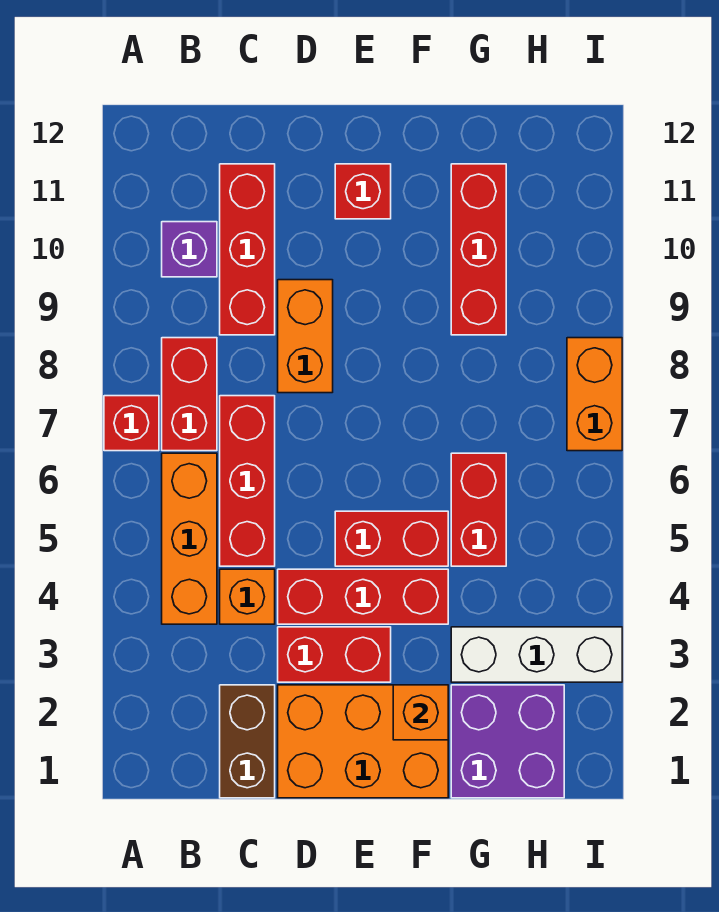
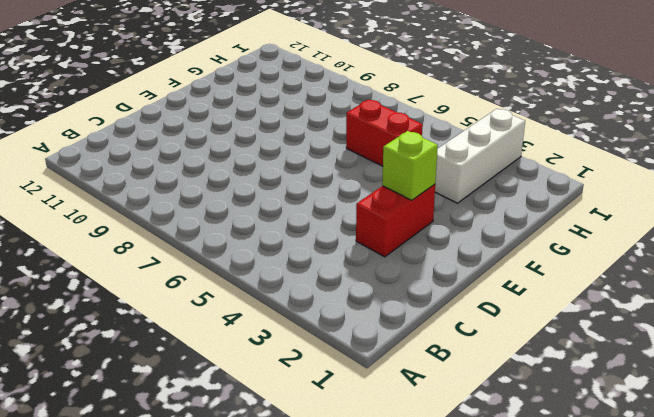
lime brick E3 level 2 -> none
none -> red brick A7 level 1
none -> orange brick B4:B6 level 1
none -> red brick B7:B8 level 1

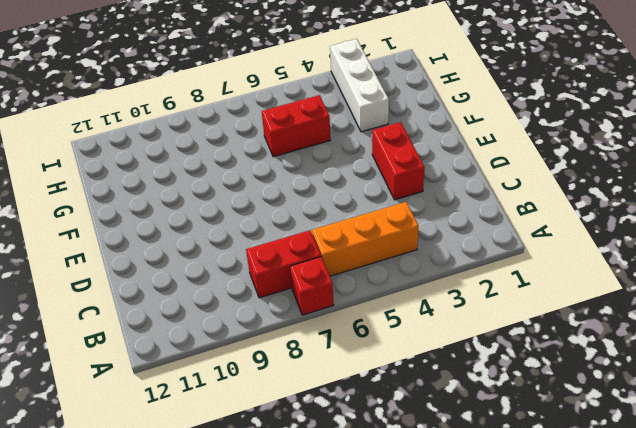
none -> purple brick B10 level 1
none -> brown brick C1:C2 level 1
none -> orange brick C4 level 1

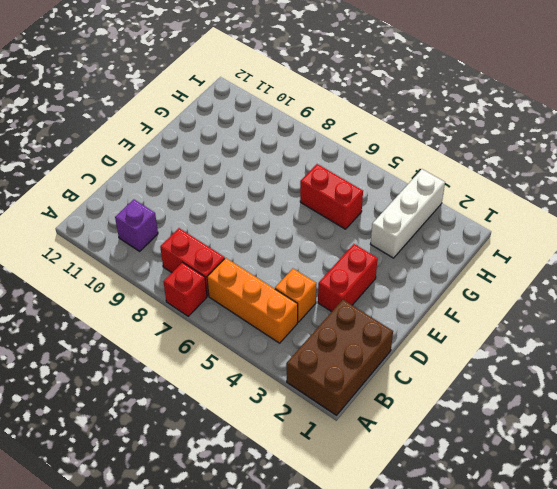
brown brick A1:C2 level 1 -> brown brick C1:C2 level 1
none -> red brick C5:C7 level 1
none -> red brick C9:C11 level 1
none -> orange brick D1:F2 level 1

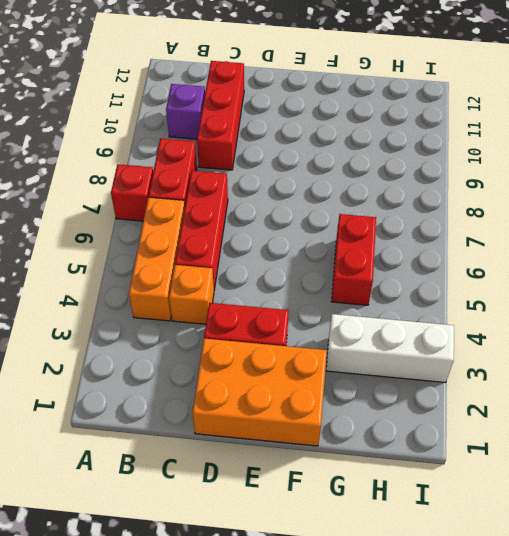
none -> brown brick C1:C2 level 1
none -> red brick D4:F4 level 1
none -> orange brick D8:D9 level 1

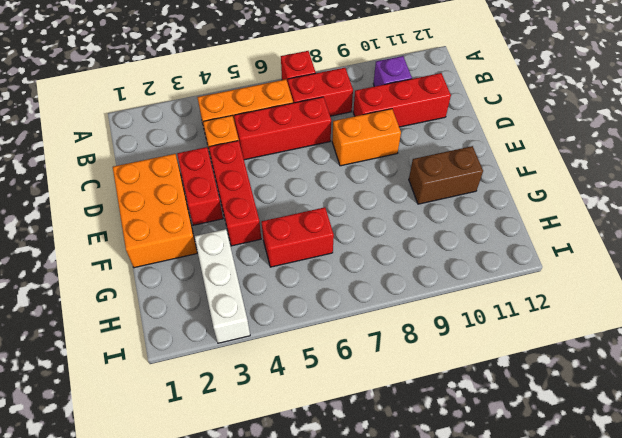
brown brick F10:F11 level 1 -> brown brick C1:C2 level 1
none -> red brick E5:F5 level 1
none -> red brick E11 level 1
none -> purple brick G1:H2 level 1

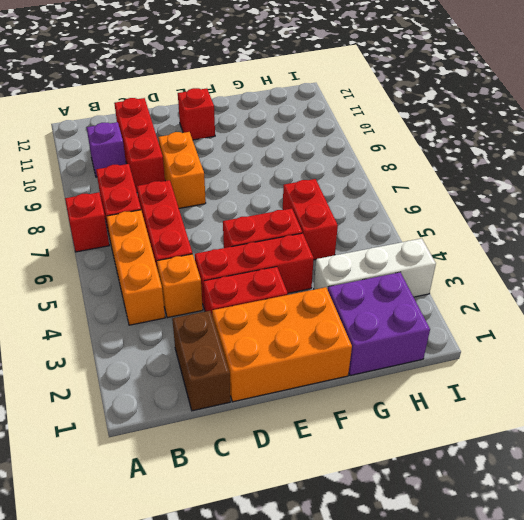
none -> red brick G9:G11 level 1
none -> orange brick I7:I8 level 1
none -> orange brick F2 level 2

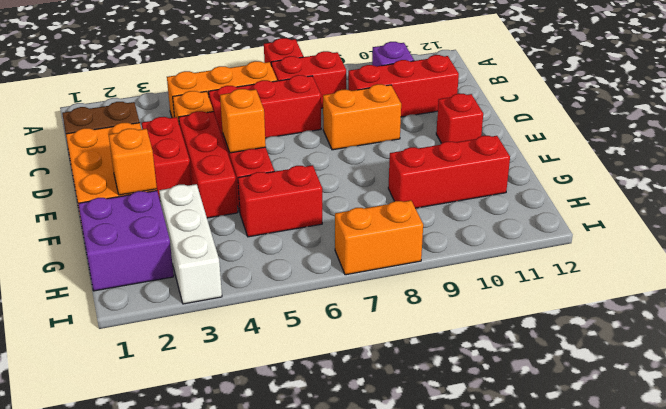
orange brick E5 level 2 -> none

